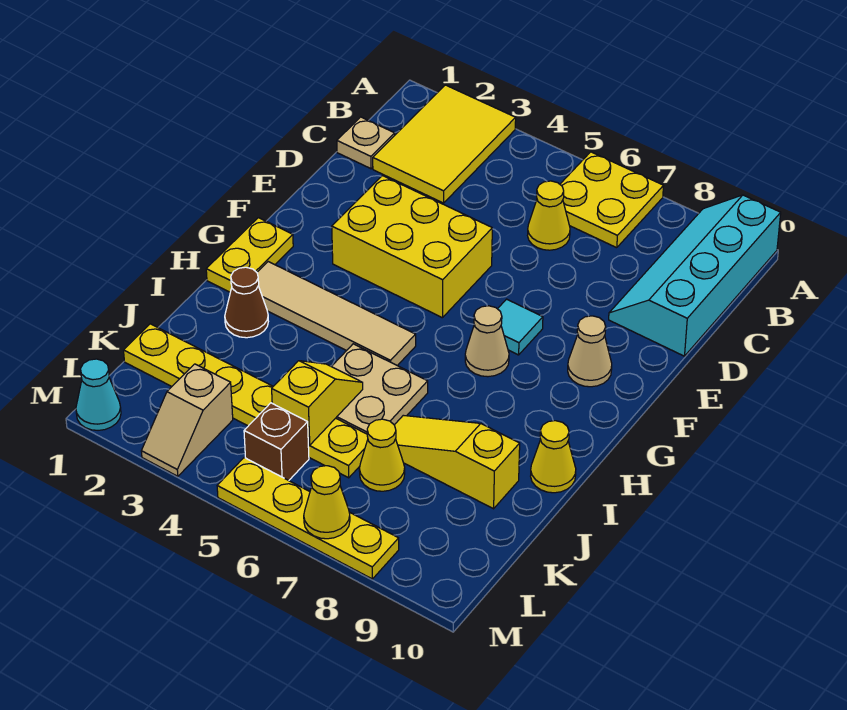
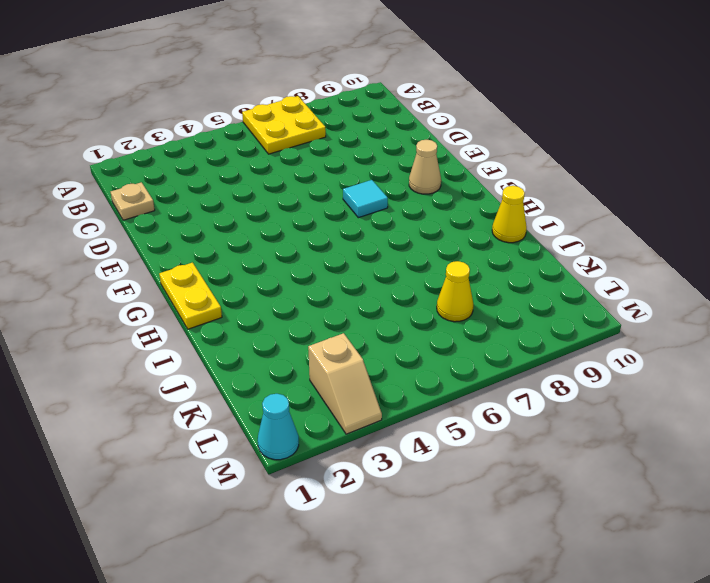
none -> yellow tile A2:C3 level 1
none -> cyan slope A9:D10 level 1 top 10
none -> yellow cone C6 level 1

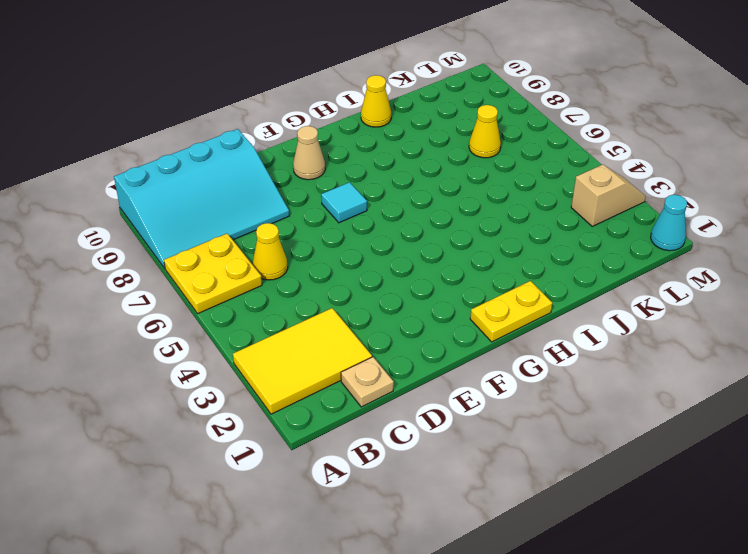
cyan slope A8:D10 level 1 top 10 -> cyan slope A9:D10 level 1 top 10
none -> yellow brick E3:F5 level 1
none -> tan cone G7 level 1
none -> tan tile H2:H5 level 1

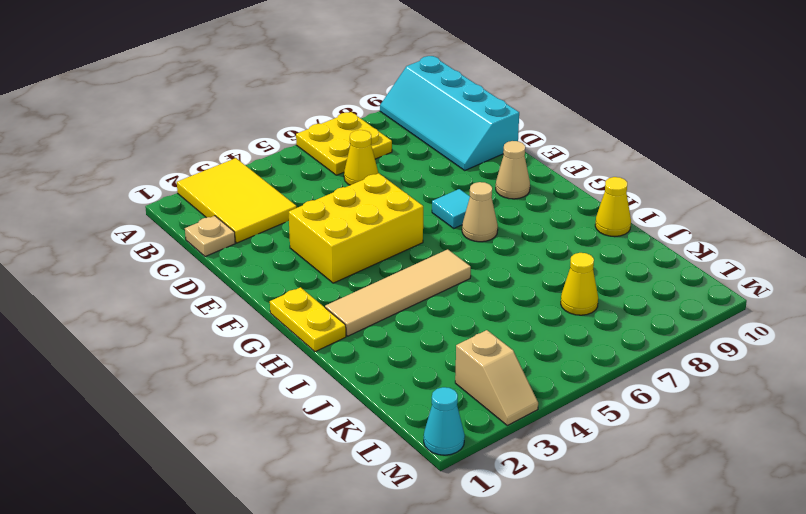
none -> brown cone I2 level 1
none -> tan plate I5:J6 level 1
none -> yellow slope J7:J9 level 1 top 9

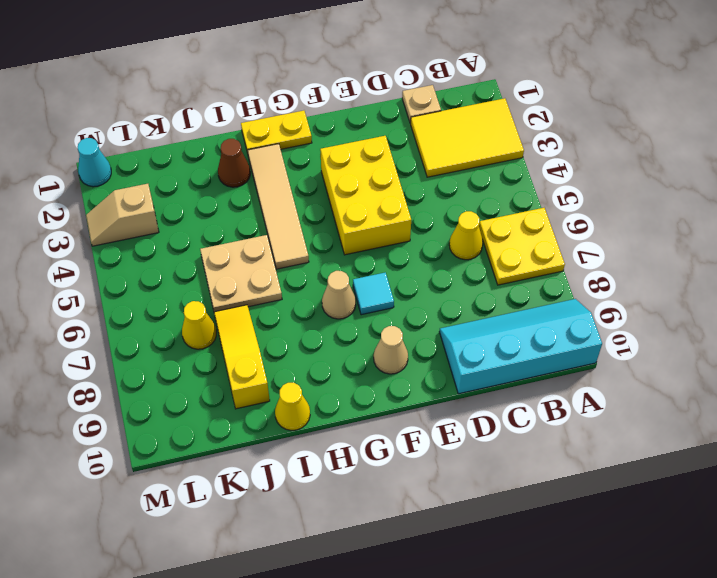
none -> yellow plate K1:K6 level 1
none -> brown brick L5 level 1
none -> yellow plate M5:M8 level 1

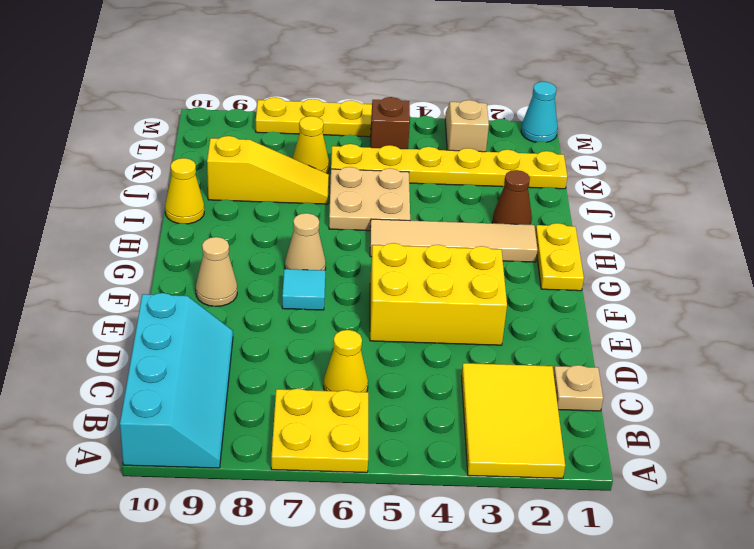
none -> yellow slope J5:K5 level 2 top K
none -> yellow cone M7 level 2

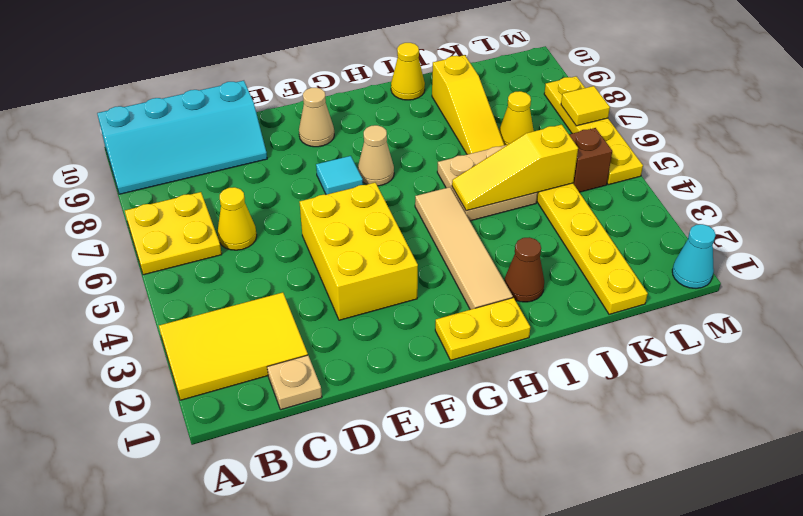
yellow slope I5:K5 level 2 top K -> yellow slope J5:K5 level 2 top K
yellow tile M7 level 2 -> yellow cone M7 level 2
none -> tan slope L3:M3 level 1 top L

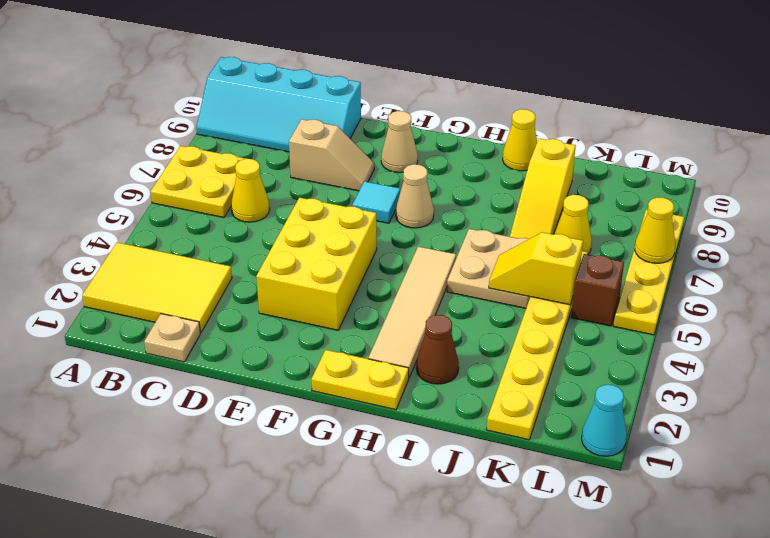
tan slope D8:E8 level 1 top D -> tan slope L3:M3 level 1 top L

